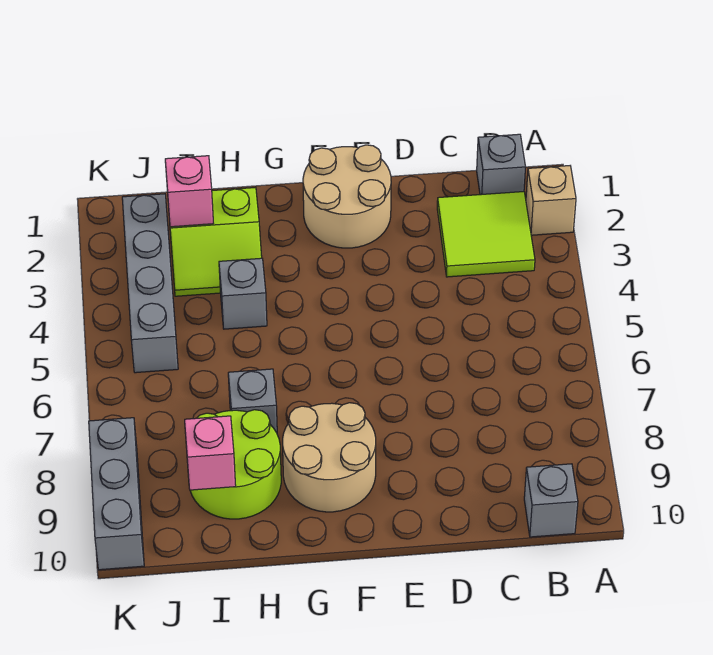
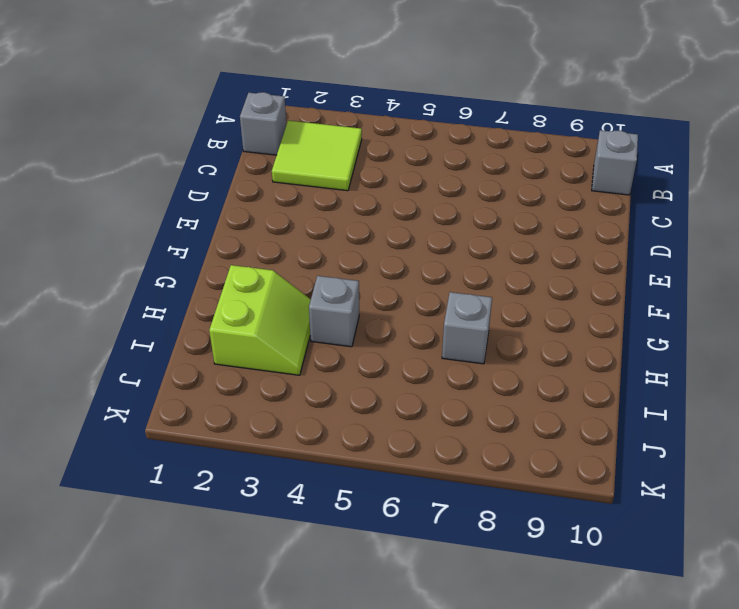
none -> tan brick A2 level 1
none -> tan round brick E1:F2 level 1
none -> tan round brick F8:G9 level 1

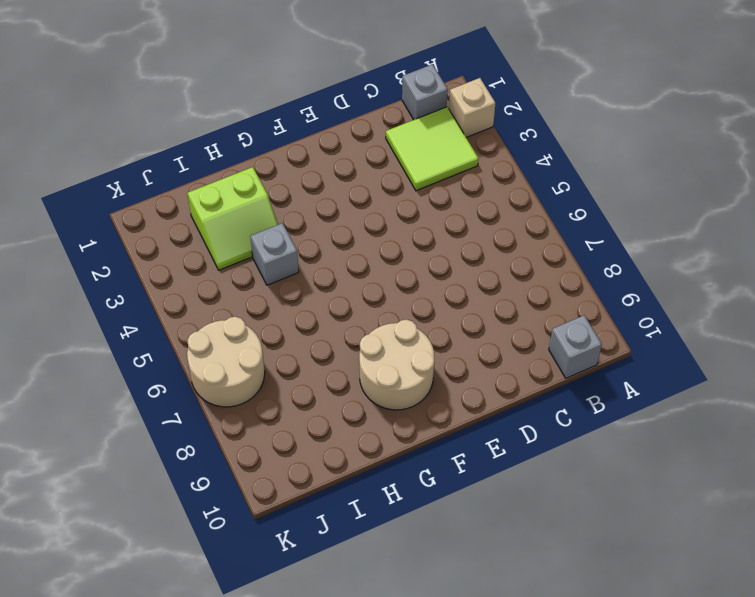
tan round brick J6:K7 level 1 -> tan round brick E1:F2 level 1
none -> grey brick H7 level 1
none -> lime round brick H8:I9 level 1
none -> grey brick J2:J5 level 1

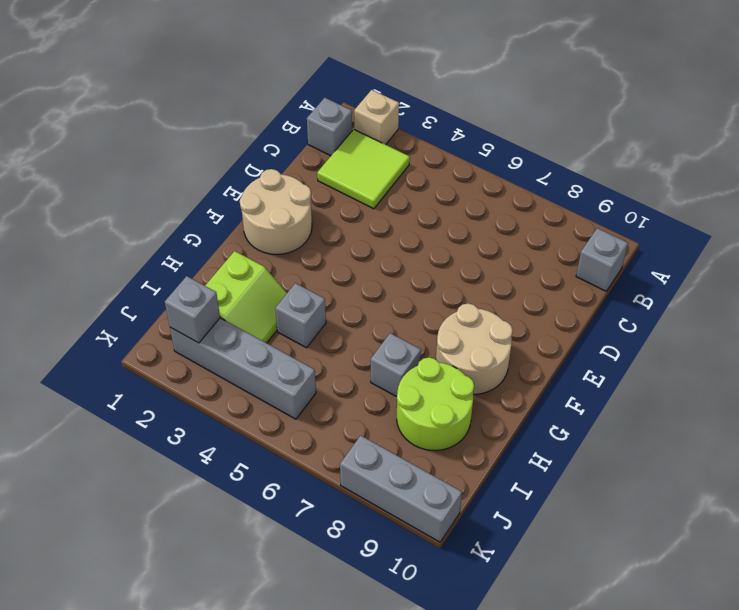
grey brick J2 level 2 -> none
none -> pink brick I2 level 2
none -> pink brick I9 level 2

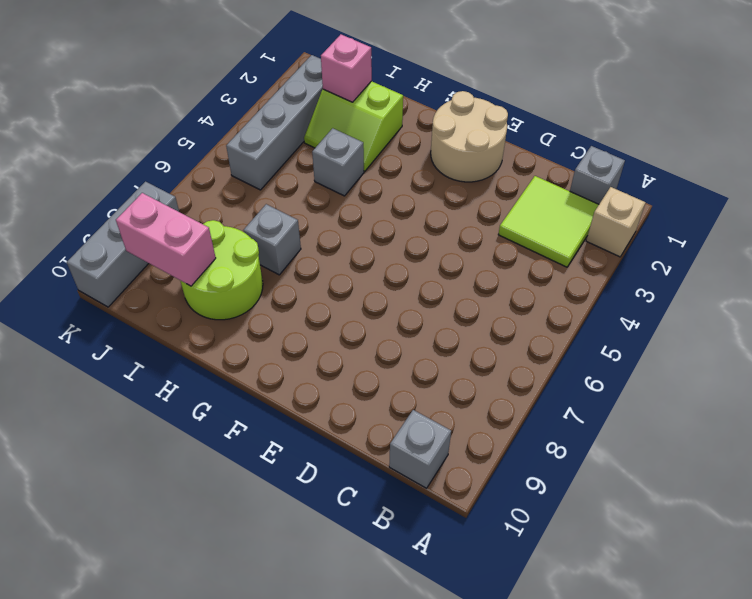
pink brick I9:J9 level 2 -> pink brick I9 level 2
none -> tan round brick F8:G9 level 1

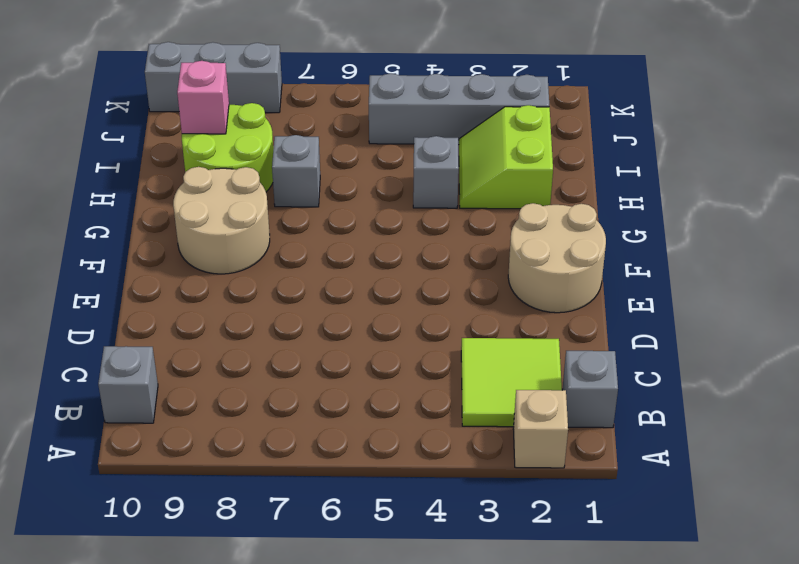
none -> pink brick I2 level 2

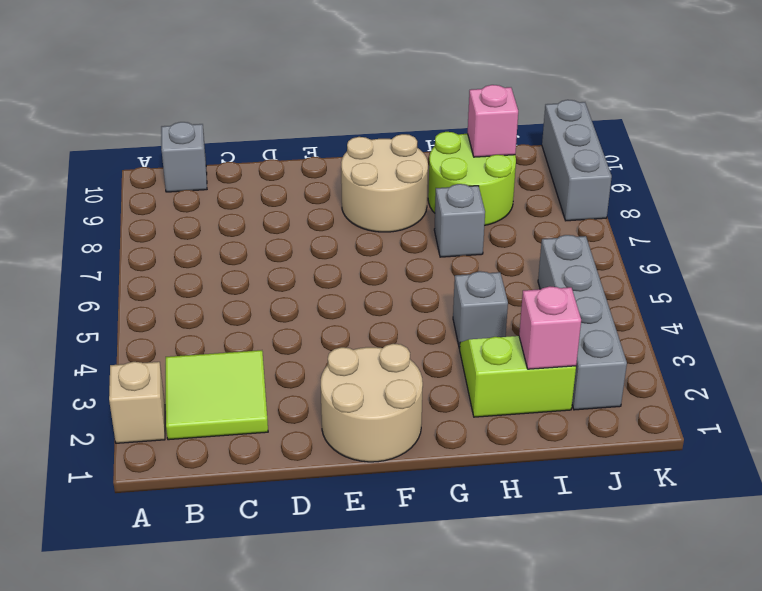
none -> grey brick B1 level 1

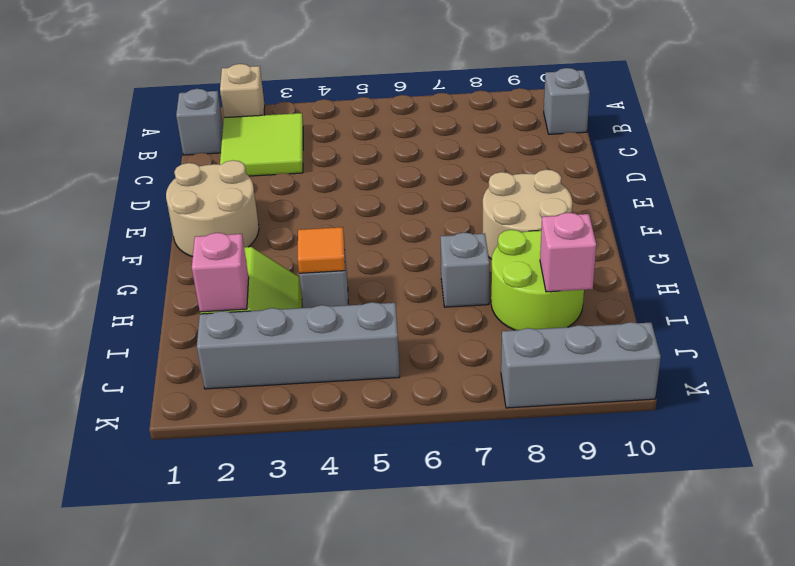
orange tile H4 level 2 -> none

